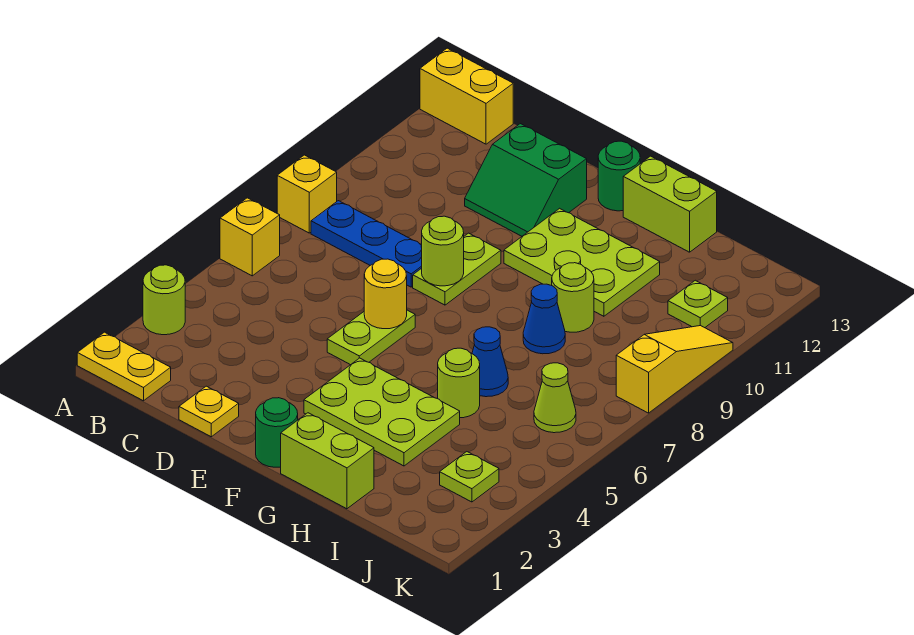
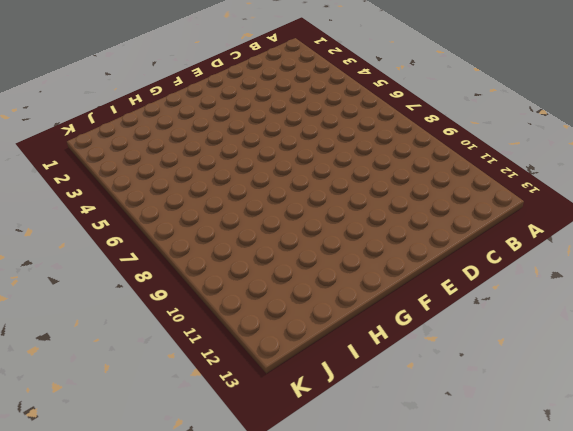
none -> yellow plate A1:B1 level 1
none -> lime round brick A3 level 1
none -> yellow brick A6 level 1

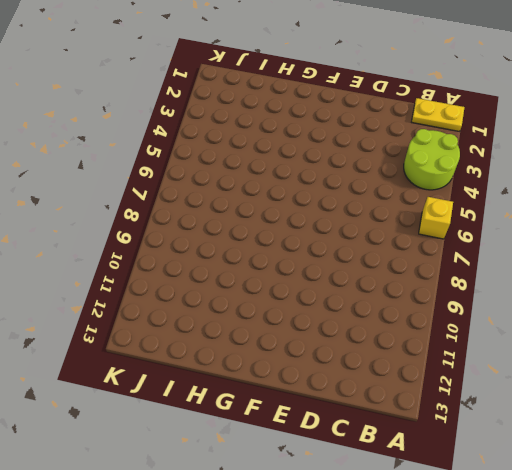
lime round brick A3:B4 level 1 -> lime round brick A3 level 1
none -> yellow brick A8 level 1
none -> yellow brick A13:B13 level 1
none -> blue plate B8:D8 level 1

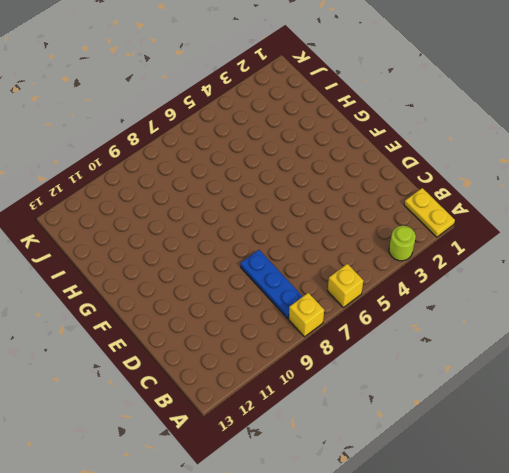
none -> yellow brick A13:B13 level 1
none -> yellow plate D1 level 1
none -> green slope D11:E12 level 1 top 12

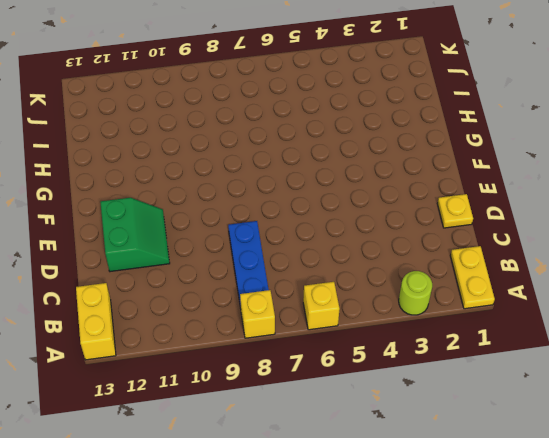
none -> lime plate E5:E6 level 1
none -> lime plate E8:E9 level 1
none -> green round brick F1 level 1

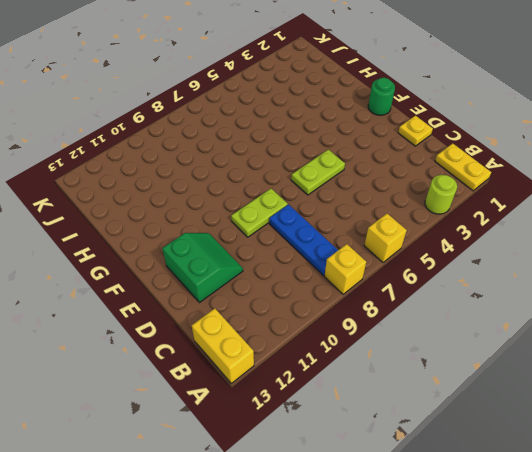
none -> lime plate F3:H4 level 1
none -> lime plate F10:H11 level 1
none -> green round brick F13 level 1

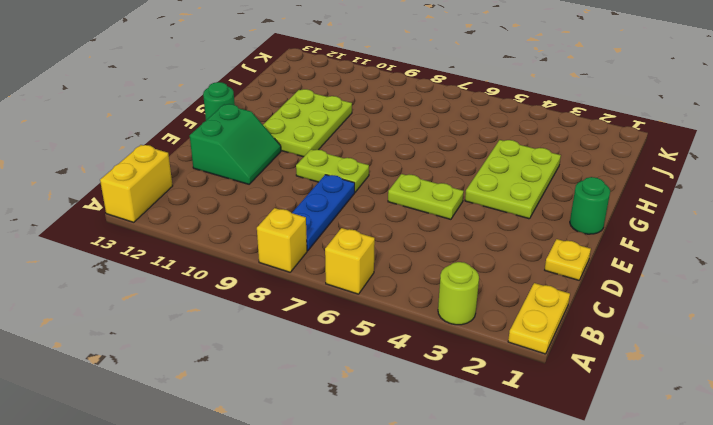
none -> lime brick G1:H1 level 1
none -> lime brick G13:H13 level 1
none -> lime round brick H5 level 1

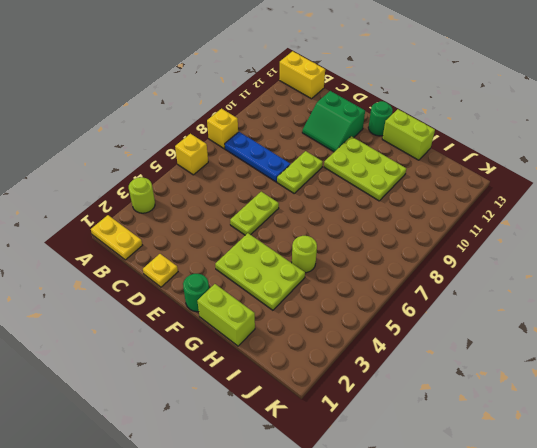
none -> blue cone H6 level 1
none -> blue cone H8 level 1
none -> lime round brick H9 level 1

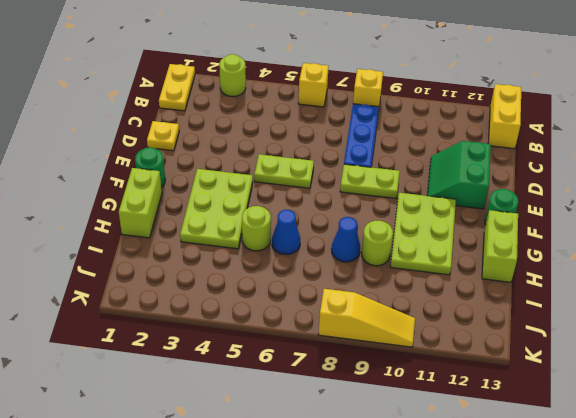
none -> lime plate J3 level 1
none -> lime cone J6 level 1
none -> lime plate J11 level 1

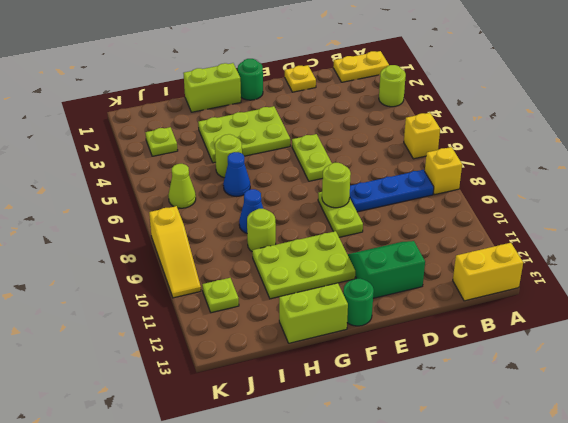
none -> yellow round brick E6 level 2

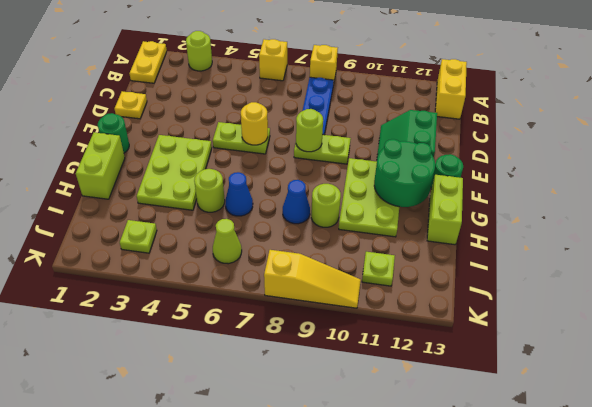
green round brick F11:G12 level 2 -> none

